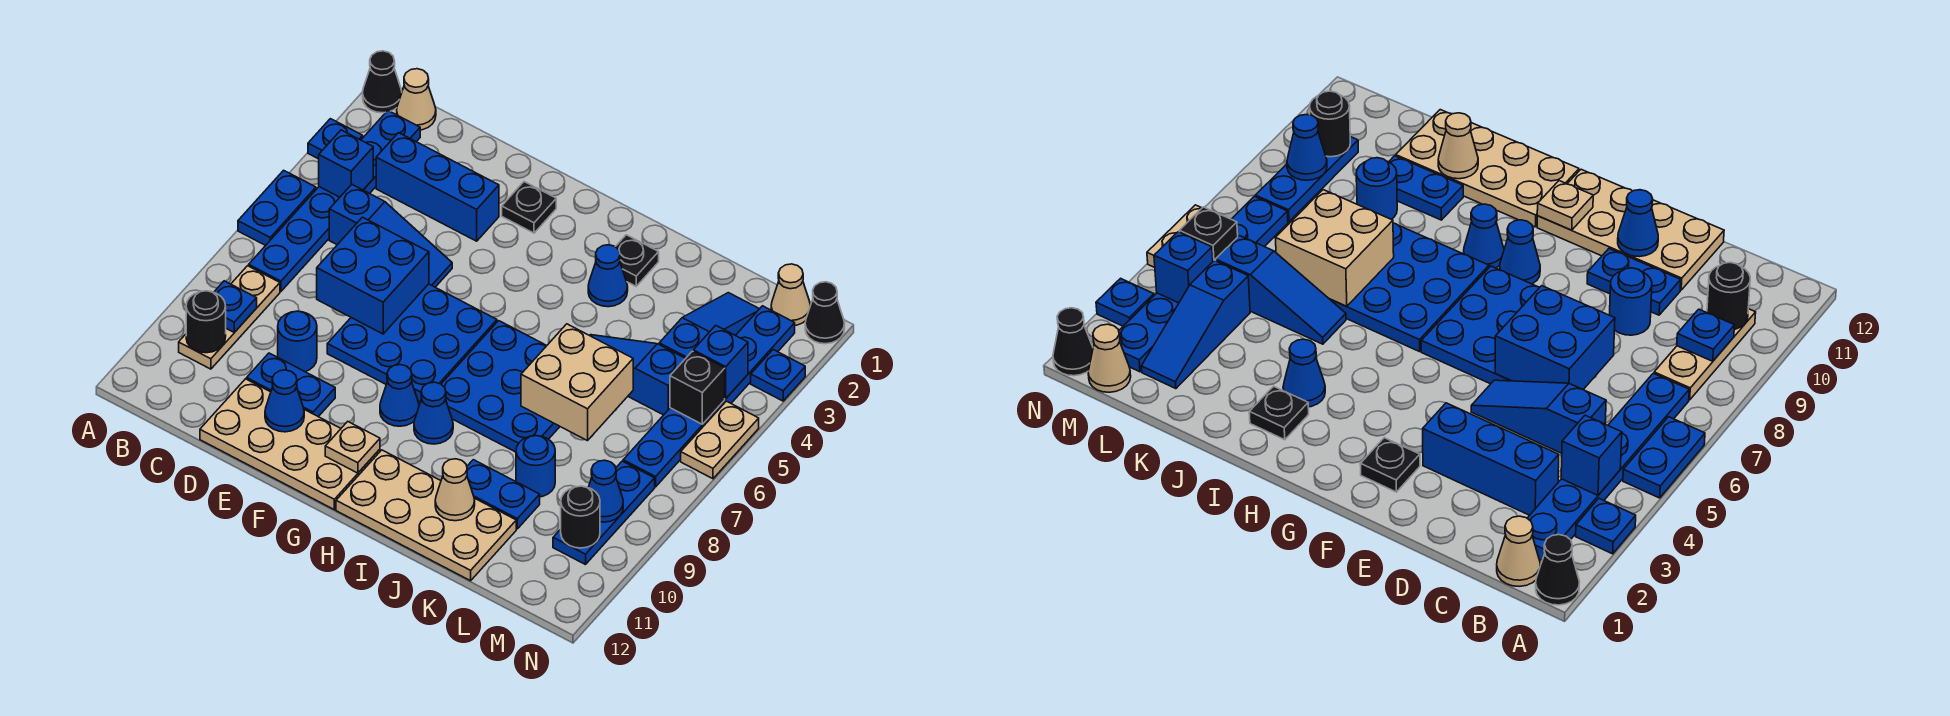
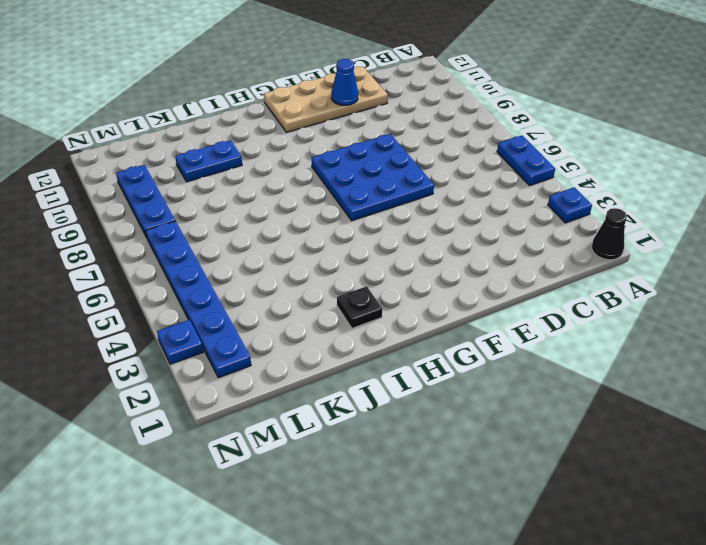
none -> tan cone B1 level 1
none -> blue plate B2:B7 level 1
none -> tan plate B8:B10 level 1
none -> blue brick C3:E3 level 1

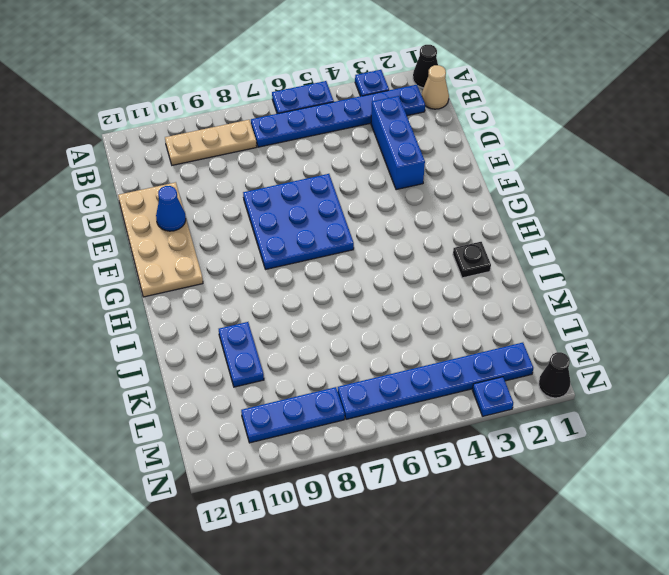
none -> blue slope C5:E5 level 1 top C
none -> blue round brick D9 level 1
none -> blue plate D10:E10 level 1
none -> black plate F2 level 1

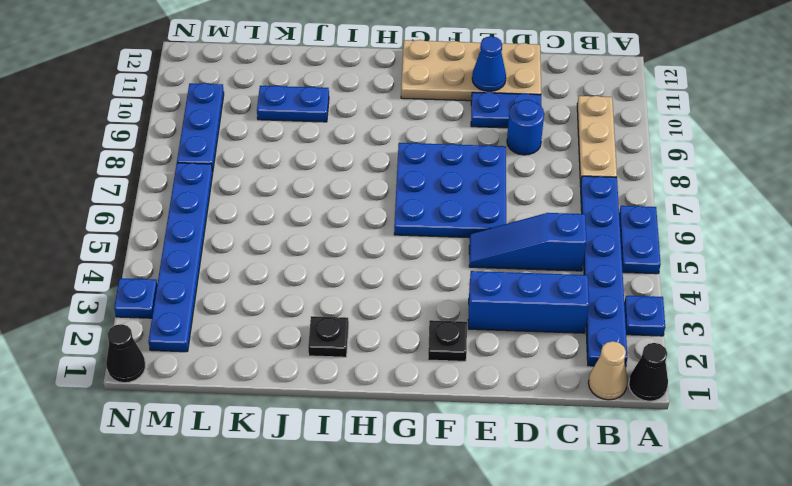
none -> blue cone G9 level 1
none -> blue plate H6:J8 level 1
none -> blue cone H9 level 1
none -> tan plate H11:K12 level 1

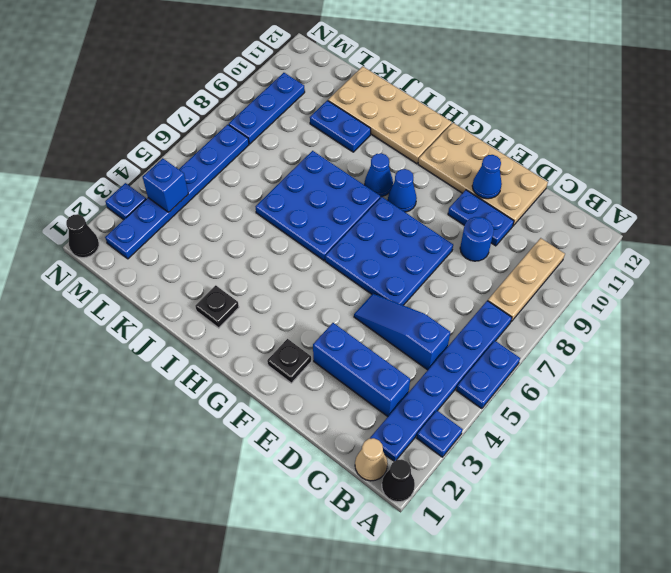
none -> blue cone I3 level 1
none -> blue slope J5:L5 level 1 top L
none -> blue round brick K9 level 1
none -> blue slope L2:L4 level 1 top 4

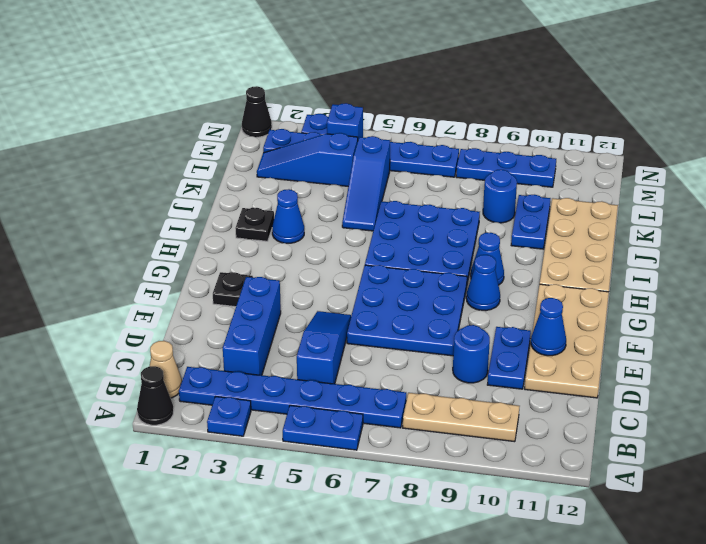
none -> tan cone M1 level 1
none -> tan plate N5:N6 level 1
none -> blue brick B4 level 2
none -> blue plate B9 level 2

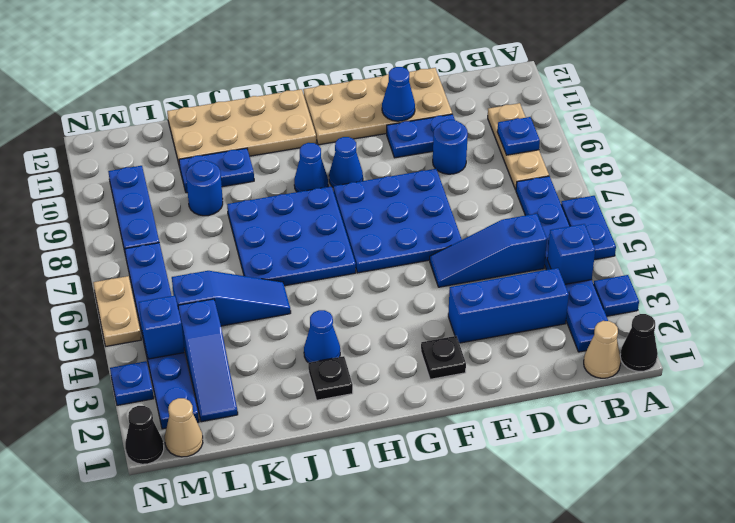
none -> black round brick B10 level 2
none -> blue brick D6:E7 level 2
none -> tan plate G11 level 2
none -> tan brick J6:K7 level 2

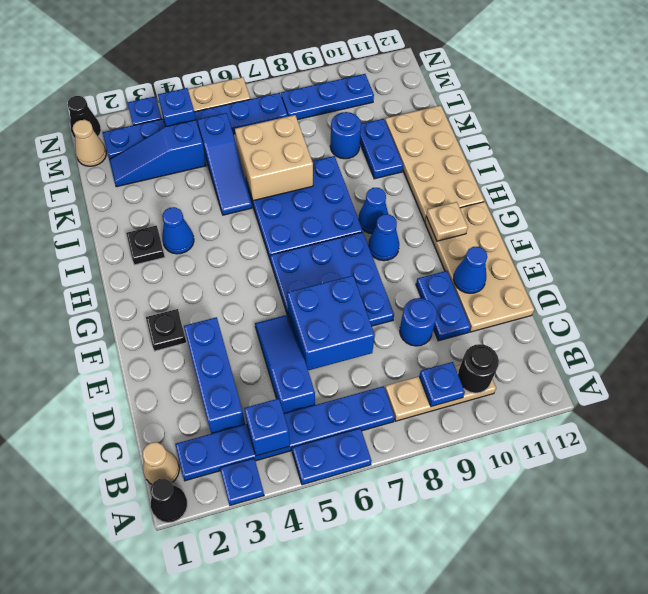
none -> tan cone J11 level 2
none -> black brick M5 level 2
none -> blue cone M9 level 2
none -> black round brick M10 level 2

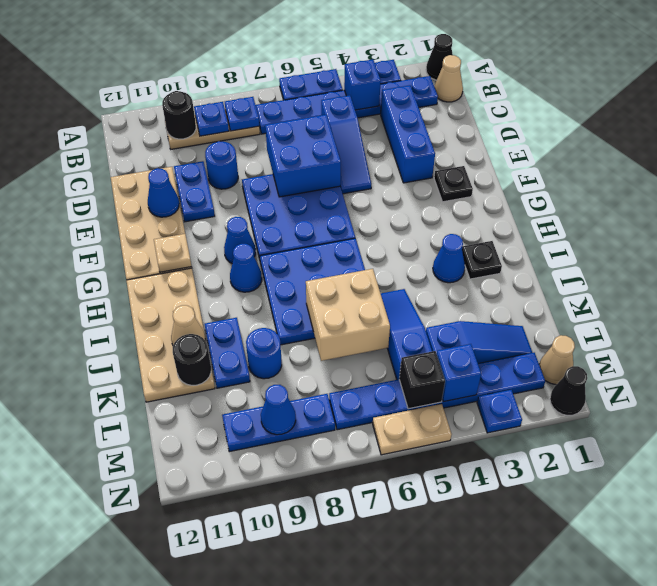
blue plate B8 level 2 -> none
black round brick K11 level 2 -> black round brick M10 level 2

